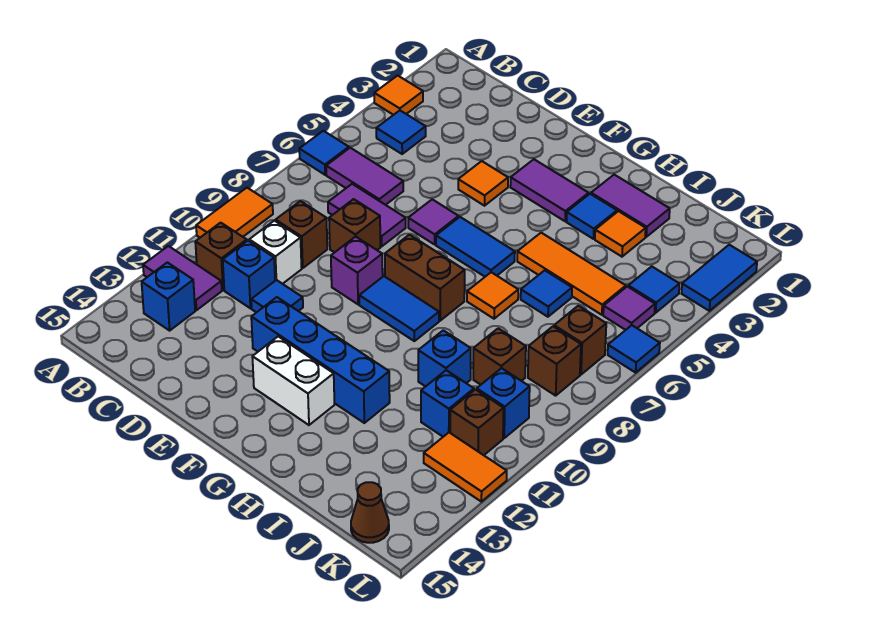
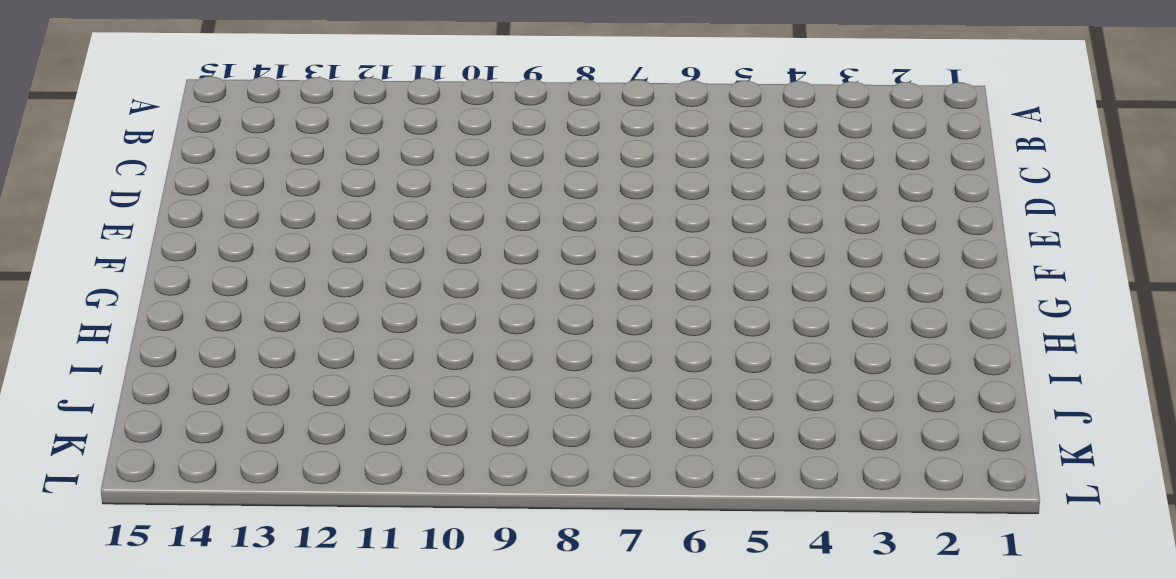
none -> orange tile A3 level 1
none -> blue tile A6 level 1
none -> orange tile A9:A10 level 1
none -> purple tile A12:B12 level 1

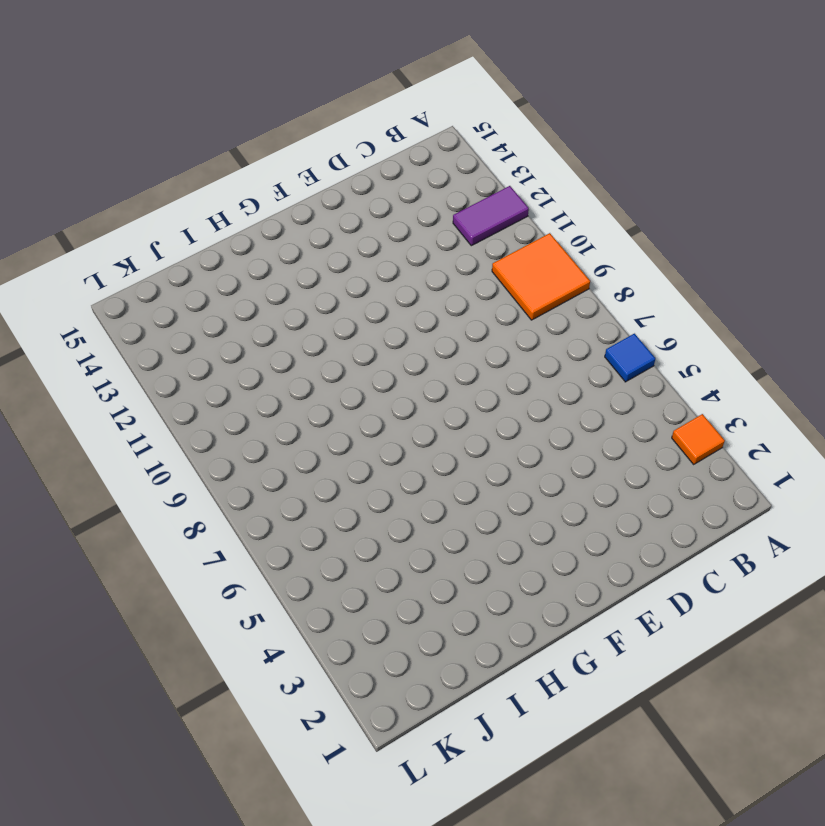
orange tile A9:B10 level 1 -> orange tile A9:A10 level 1
none -> blue tile B4 level 1
none -> purple tile B6:C6 level 1
none -> brown brick B11 level 1
none -> blue brick B13 level 1

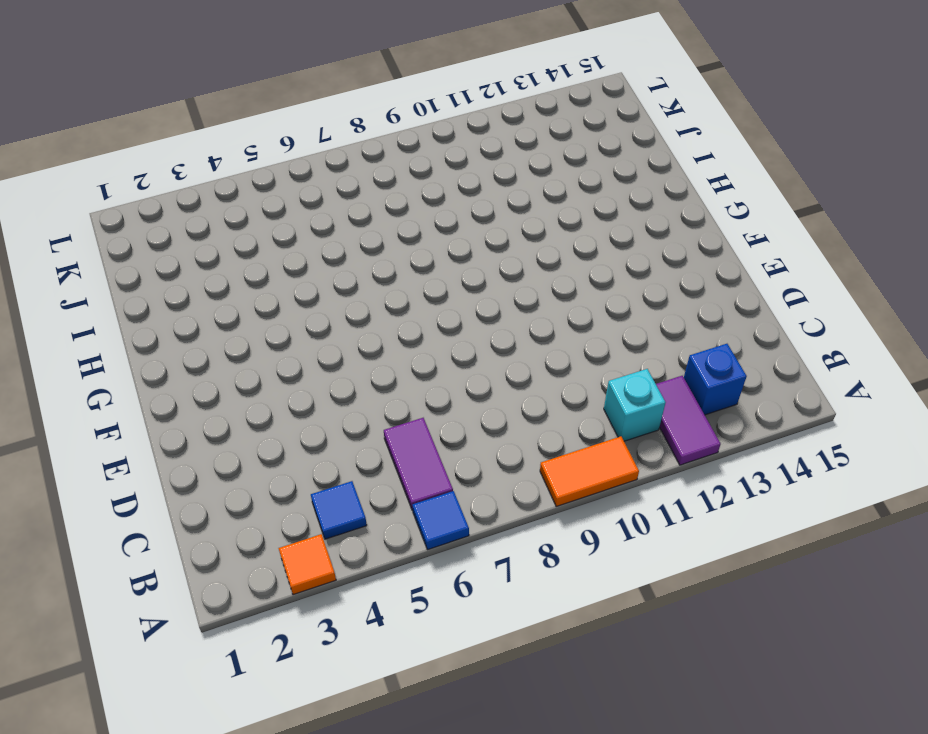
cyan brick B11 level 1 -> brown brick B11 level 1
none -> purple tile C7:D7 level 1
none -> brown brick C9 level 1
none -> white brick C10 level 1
none -> blue brick C11 level 1

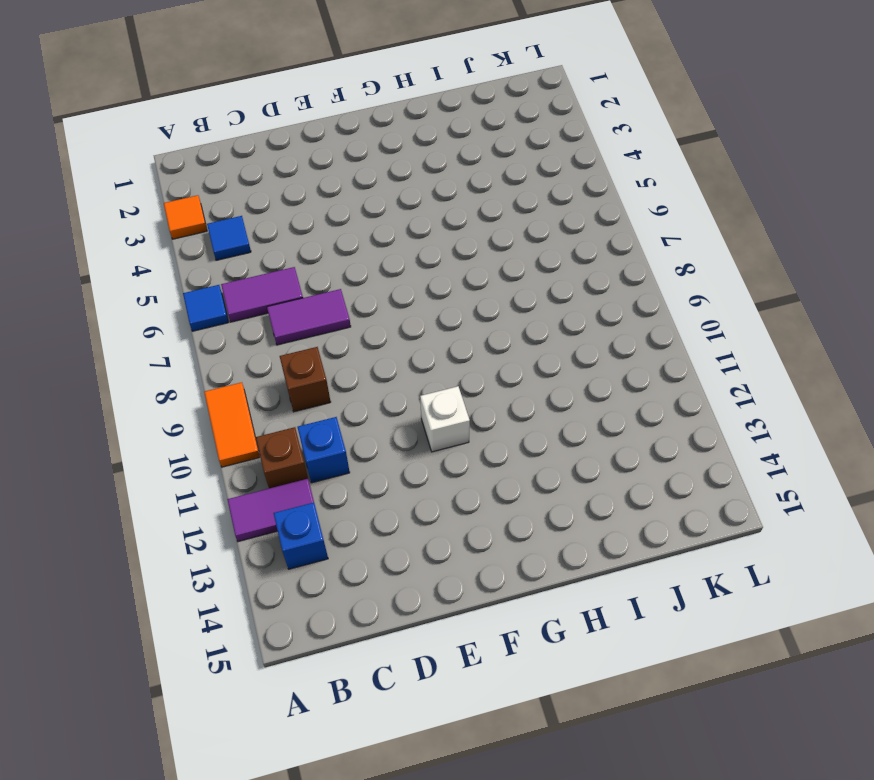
white brick F11 level 1 -> white brick C10 level 1
none -> brown brick D8 level 1
none -> blue tile D11 level 1
none -> orange tile E4 level 1
none -> purple tile E6 level 1

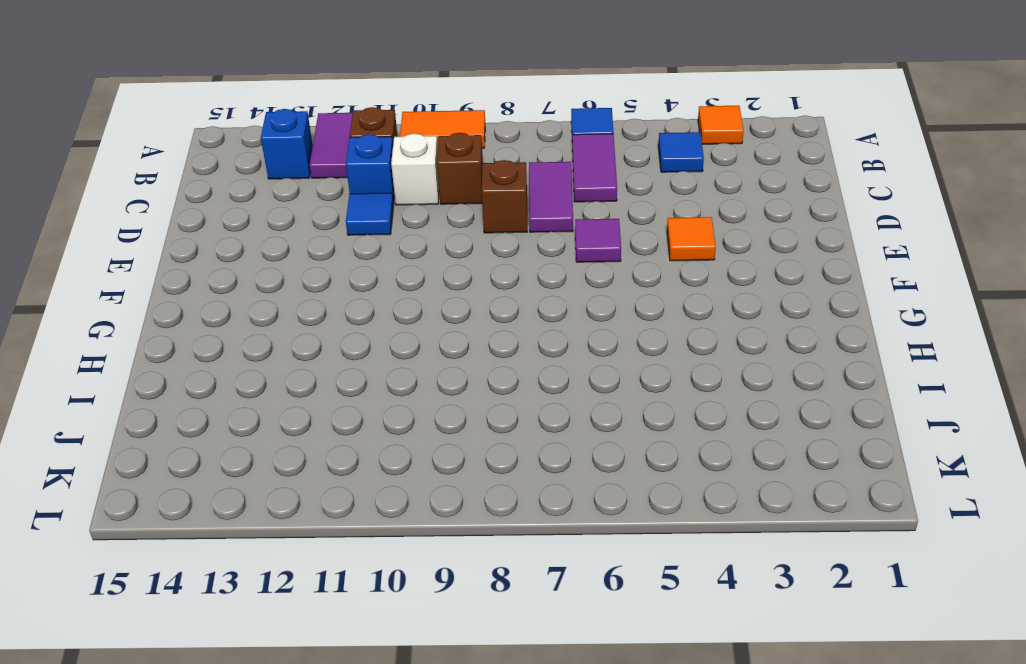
none -> purple brick E9 level 1
none -> blue brick E12:H12 level 1
none -> purple tile F3:G3 level 1
none -> blue tile F6:G6 level 1

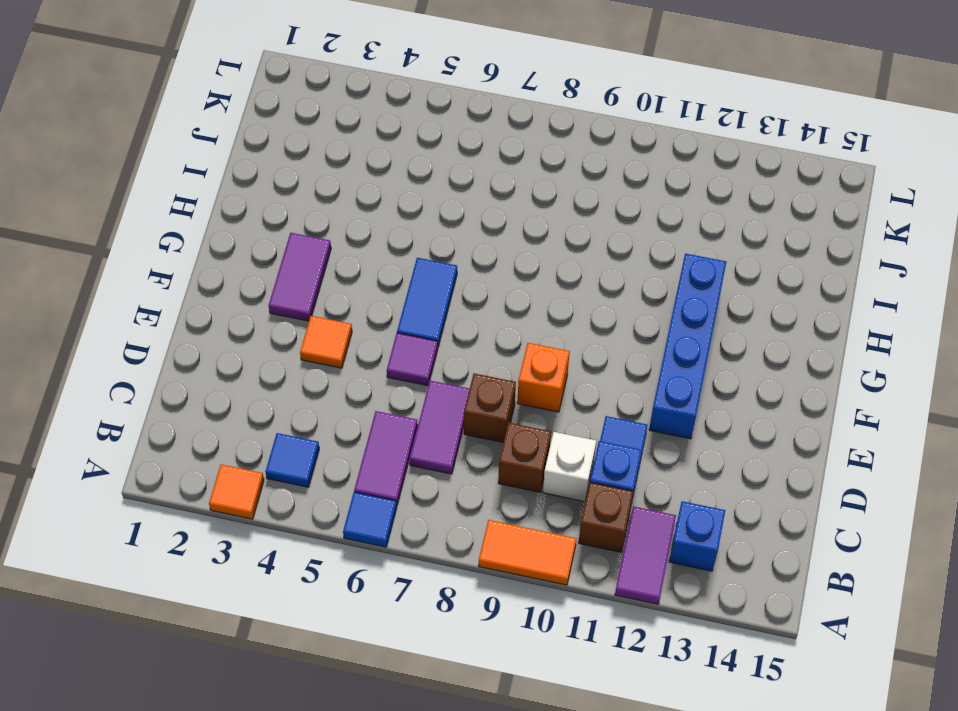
orange brick E9 level 1 -> purple brick E9 level 1
none -> brown brick F8:G8 level 1
none -> blue tile F9:G9 level 1
none -> white brick F13:G13 level 1
none -> purple tile H2:I2 level 1

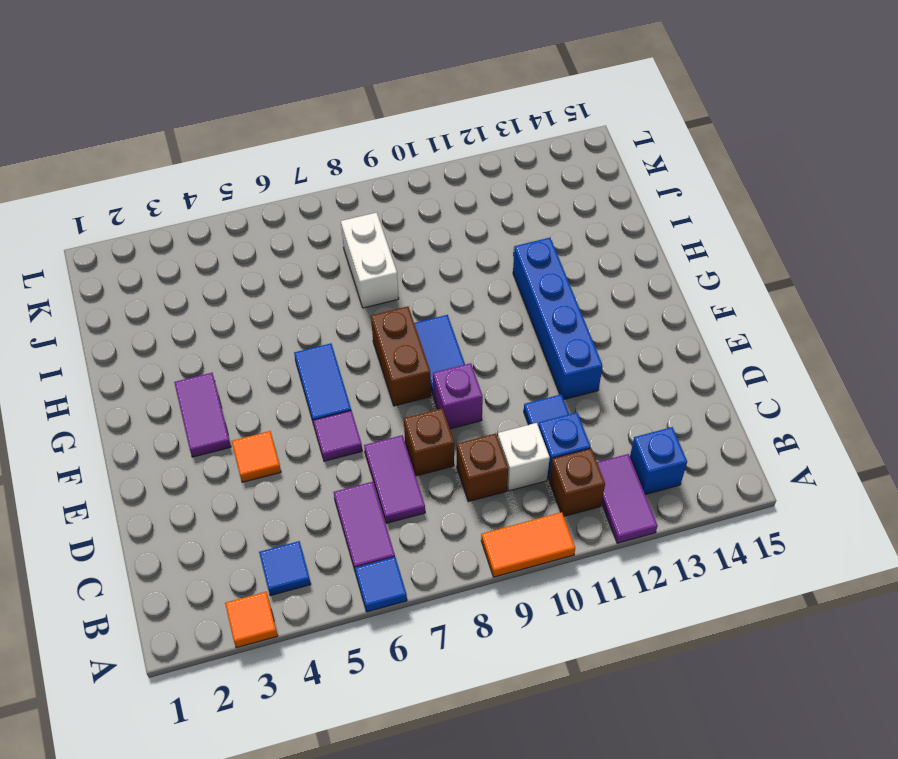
white brick I8:J8 level 1 -> white brick F13:G13 level 1
none -> purple tile H2:I2 level 1
none -> blue tile H3 level 1
none -> orange tile H5:J5 level 1
none -> orange tile H7 level 1

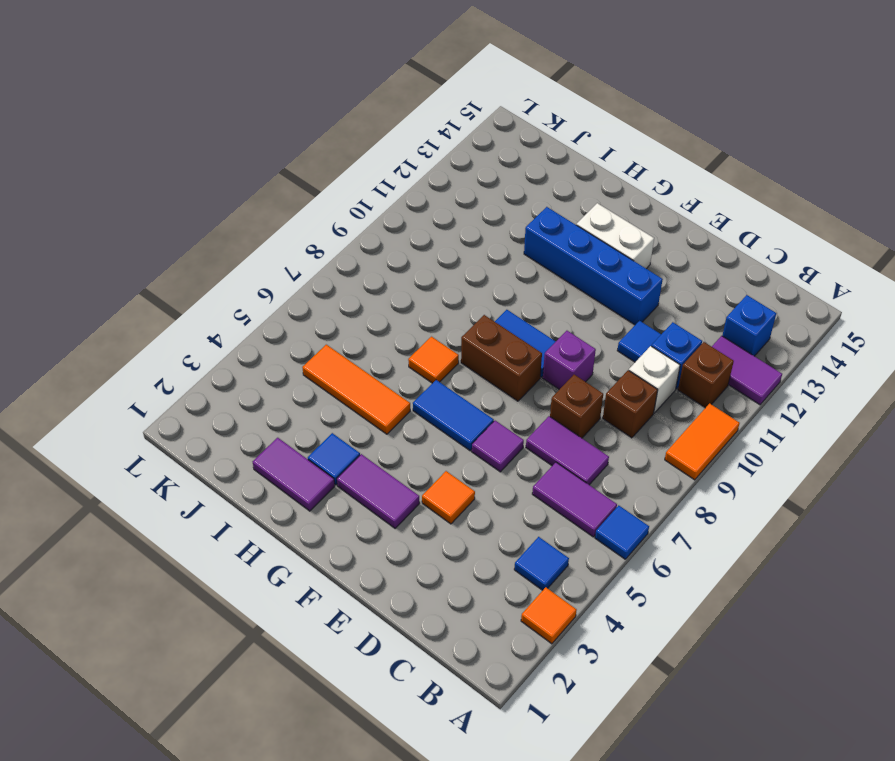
none -> orange tile I3 level 1
none -> blue tile I6 level 1
none -> blue brick I10 level 1
none -> brown brick J9 level 1

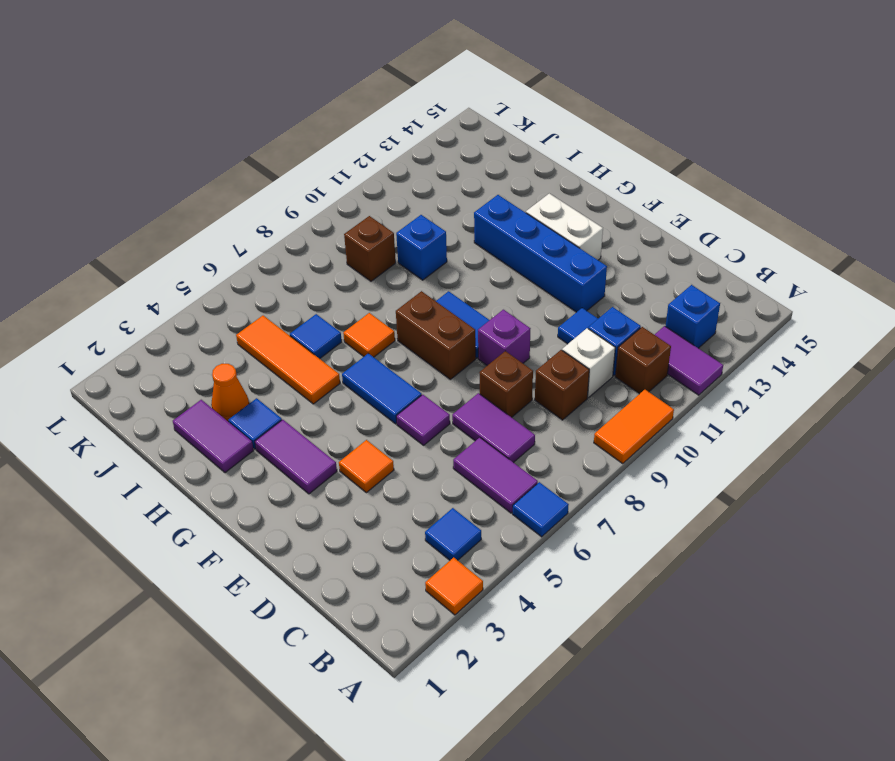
orange cone I3 level 1 -> orange tile I3 level 1
none -> blue brick J11 level 1
none -> blue tile K4 level 1
none -> purple tile K5 level 1
none -> brown brick K7 level 1

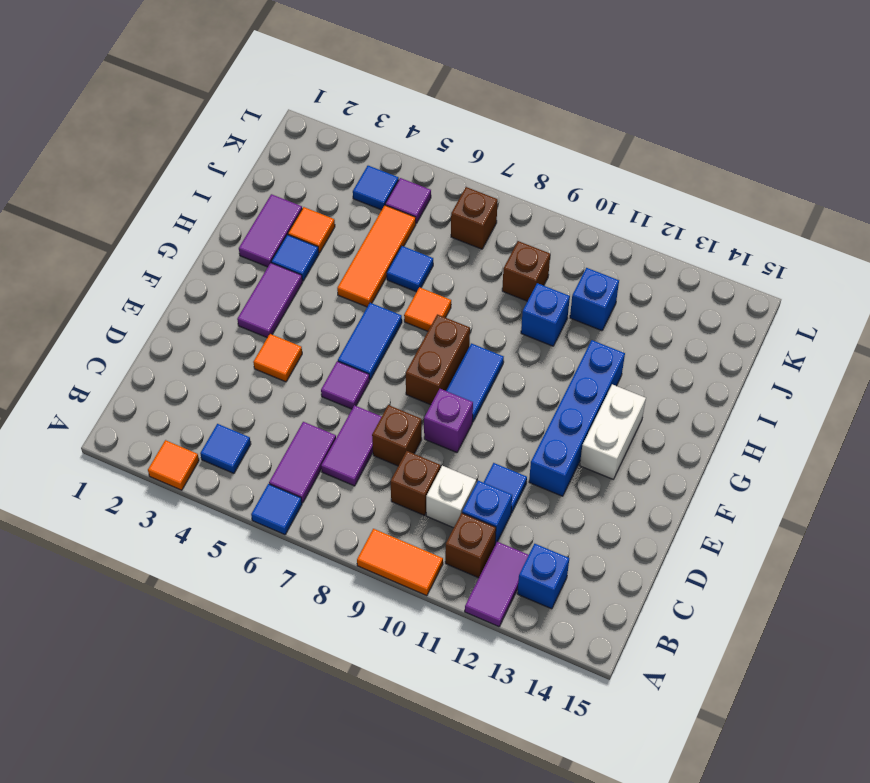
none -> brown brick K8 level 1
none -> blue brick K10 level 1
none -> brown brick K11 level 1
none -> orange tile K12:L12 level 1

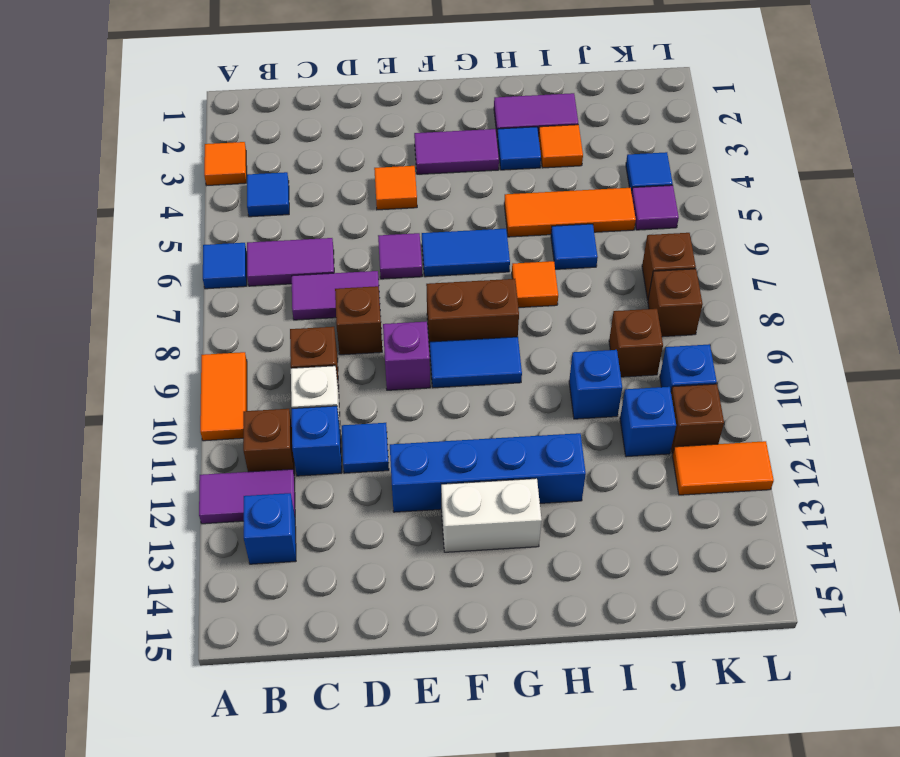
none -> brown cone K15 level 1
none -> blue tile L2:L3 level 1
none -> blue tile L6 level 1

